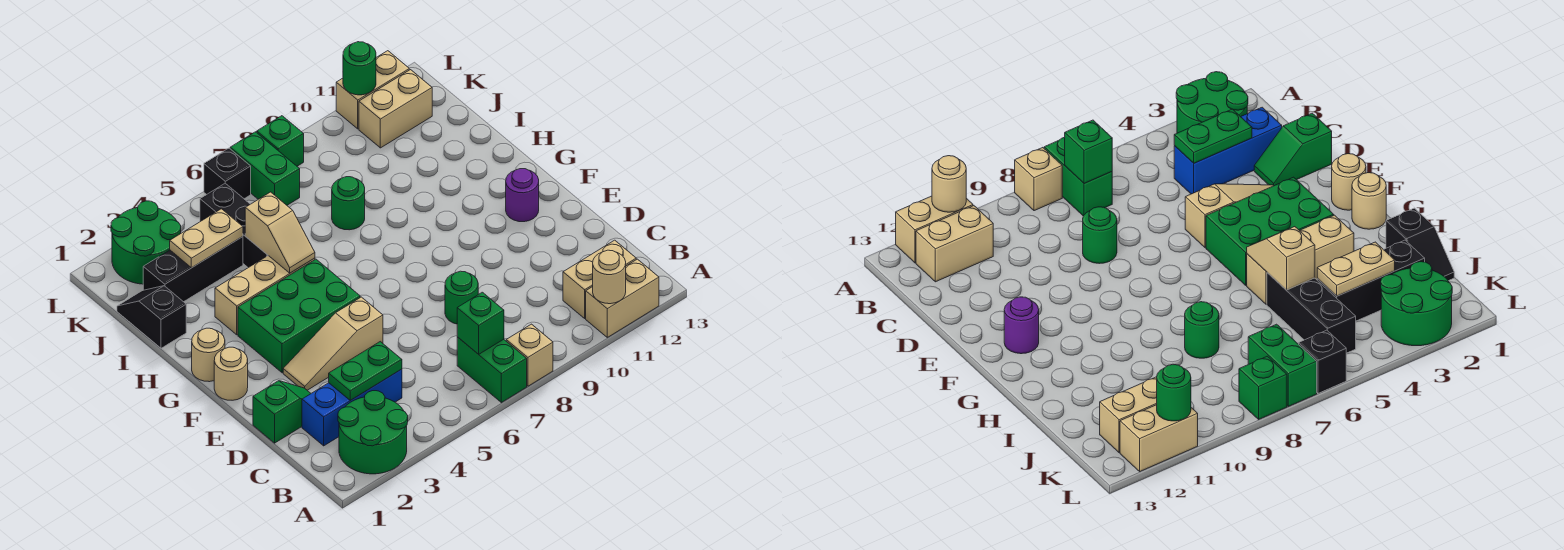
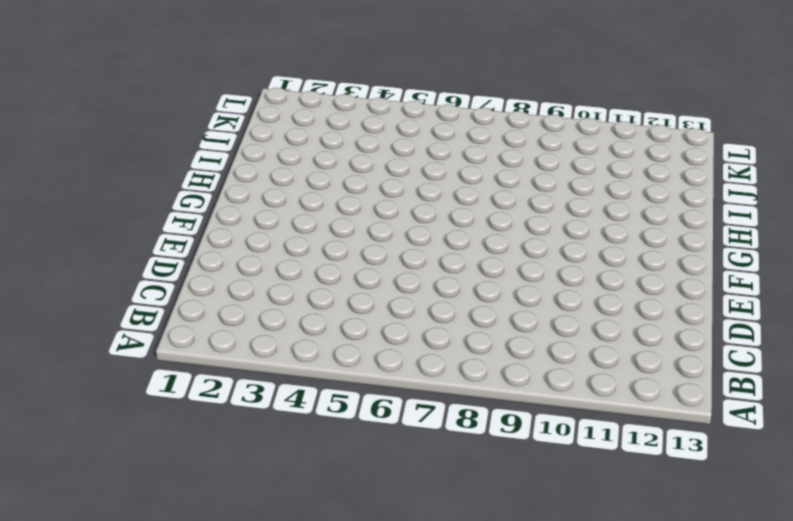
none -> green round brick A2:B3 level 1
none -> green brick A7:B7 level 1
none -> tan brick A8 level 1
none -> tan brick A11:A12 level 1

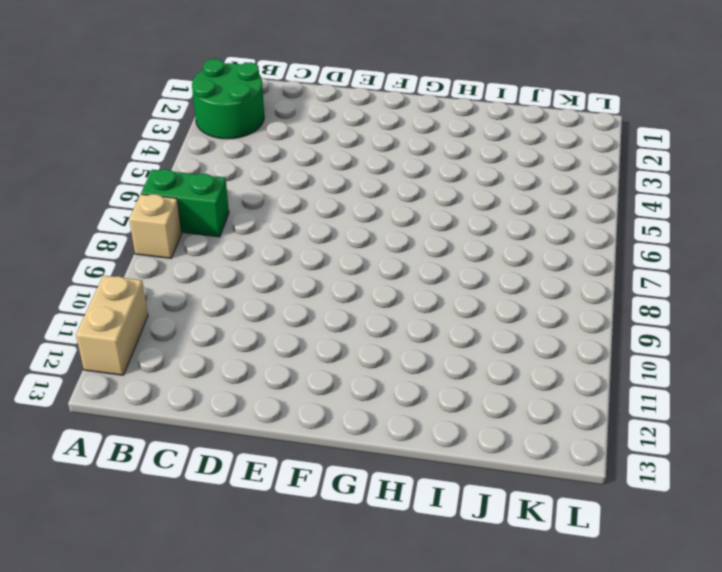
none -> tan brick B11:B12 level 1
none -> blue brick C2:C4 level 1
none -> green slope D1:D2 level 1 top 1
none -> green round brick D8 level 1

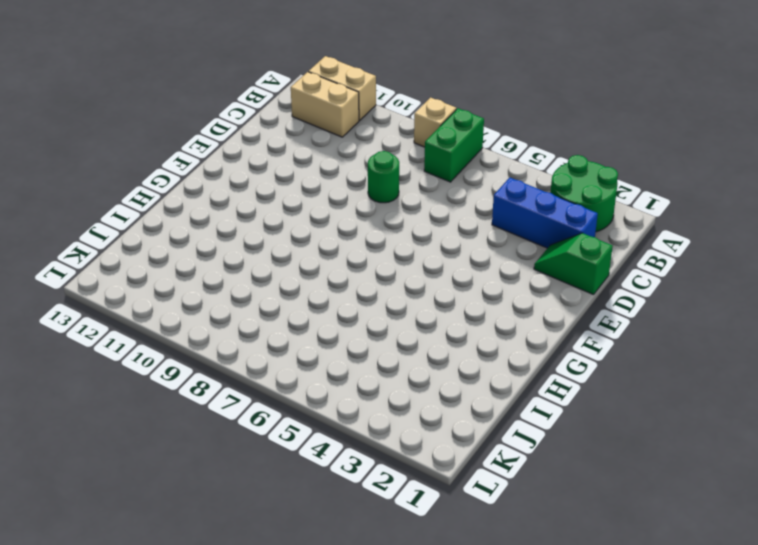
none -> tan slope E3:E5 level 1 top 5
none -> tan round brick F1 level 1
none -> green brick F3:G5 level 1
none -> purple round brick F12 level 1

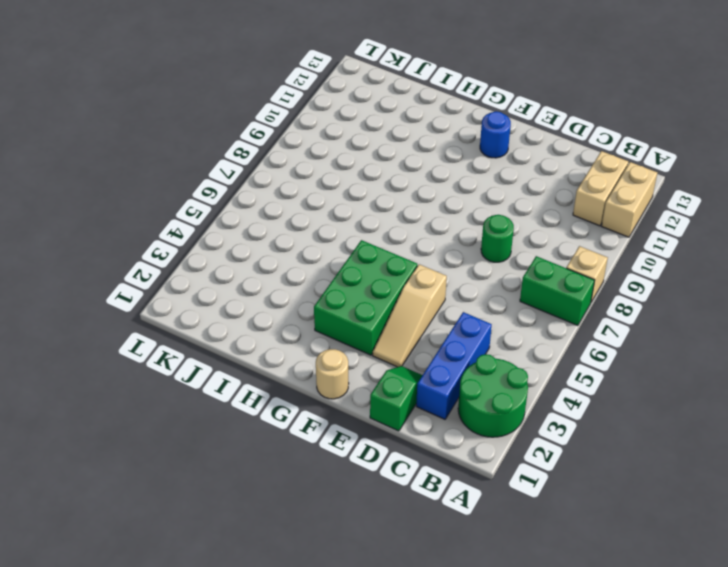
blue round brick F12 level 1 -> purple round brick F12 level 1
none -> tan round brick G1 level 1
none -> tan brick H3:H5 level 1
none -> black slope I1:J1 level 1 top I
none -> black brick I5:K5 level 1

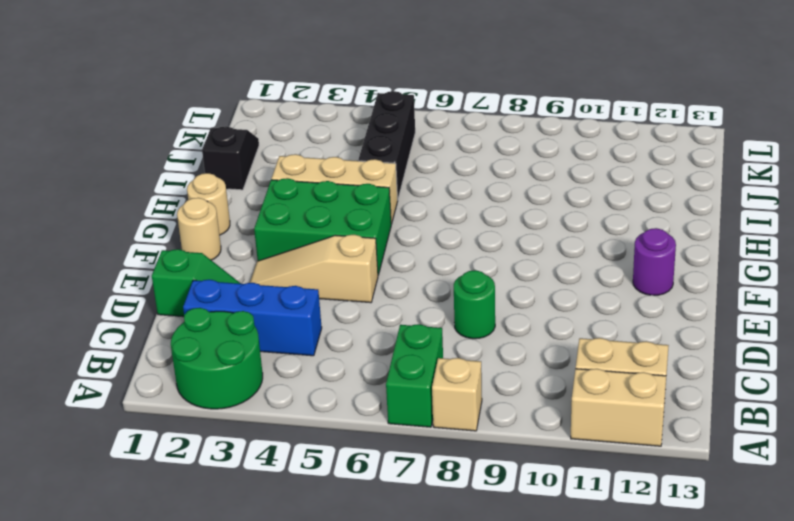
none -> green round brick I8 level 1
none -> black brick J2:J4 level 1
none -> green round brick K2:L3 level 1
none -> green brick K7:L7 level 1

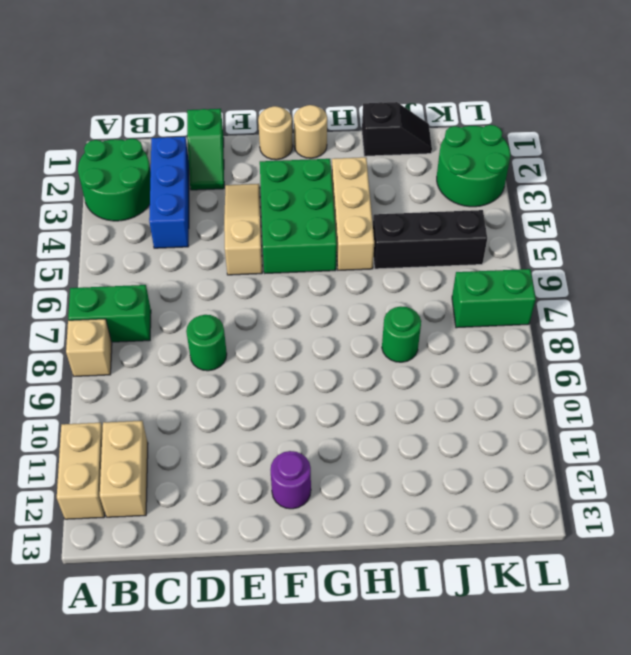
none -> black brick J2:J4 level 1
none -> tan brick K11:K12 level 1
none -> black brick L6 level 1
none -> green brick L8 level 1

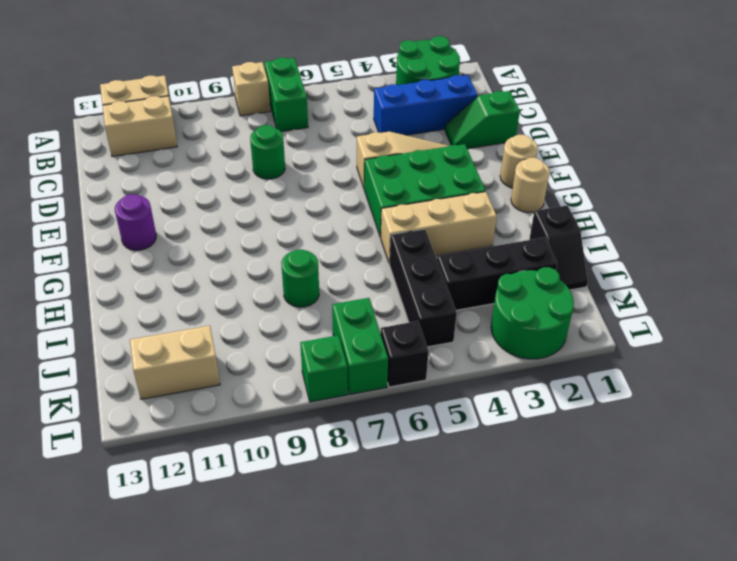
none -> tan brick L11:L12 level 1
none -> tan round brick A11 level 2
none -> green brick B7 level 2
none -> green plate C3:C4 level 2

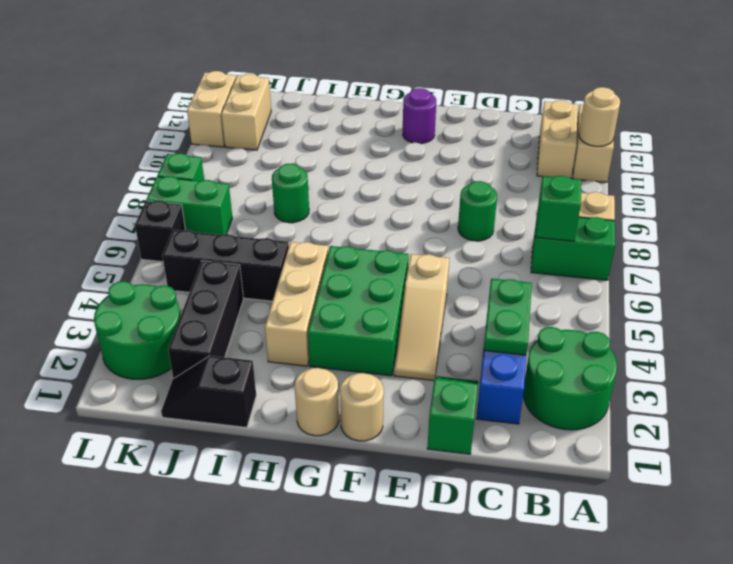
none -> tan slope H5:I5 level 2 top I
none -> tan plate J3:J4 level 2
none -> green round brick L11 level 2

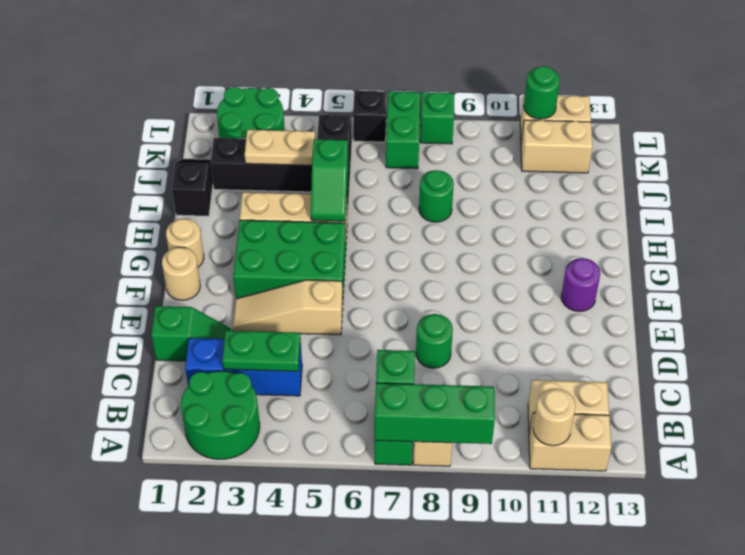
green brick A7:A9 level 2 -> none
green slope H5:I5 level 2 top I -> tan slope H5:I5 level 2 top I

